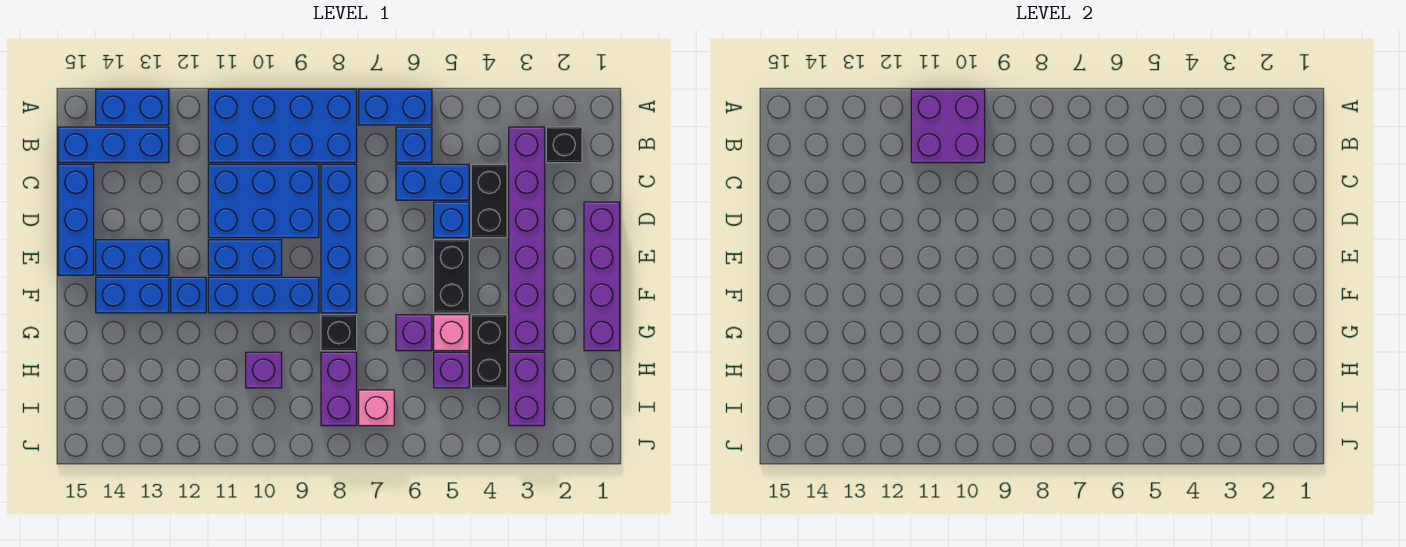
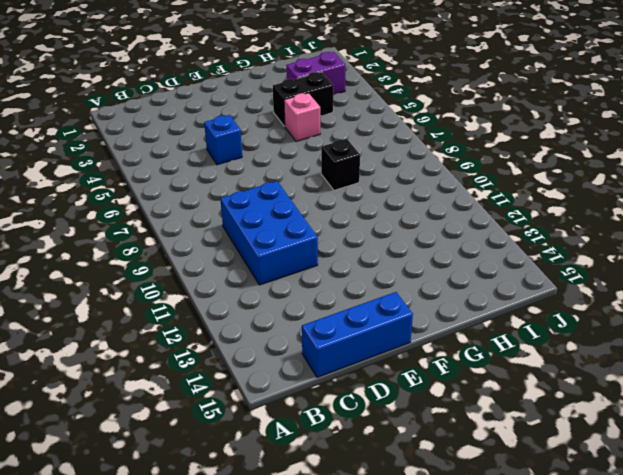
none -> blue brick A6:A7 level 1
none -> blue brick A8:B11 level 1
none -> blue brick A13:A14 level 1
none -> black brick B2 level 1

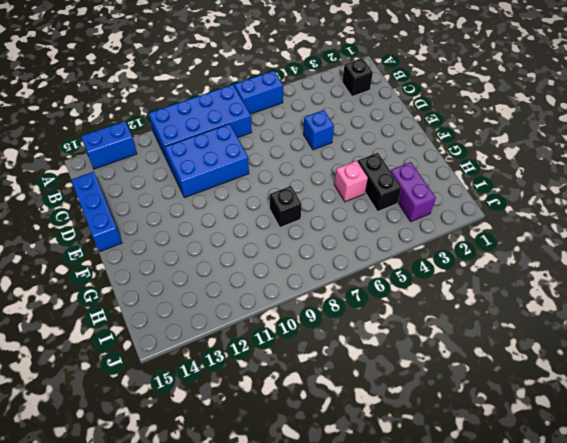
none -> purple brick B3:G3 level 1
none -> blue brick B6 level 1
none -> blue brick B13:B15 level 1
none -> black brick C4:D4 level 1

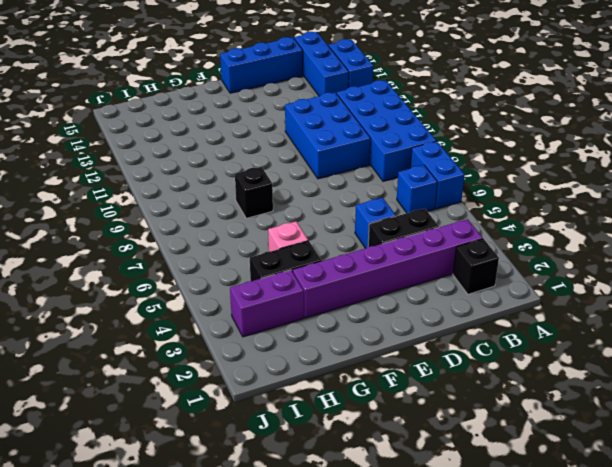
none -> blue brick C5:C6 level 1
none -> blue brick C8:F8 level 1
none -> purple brick D1:G1 level 1
none -> black brick E5:F5 level 1

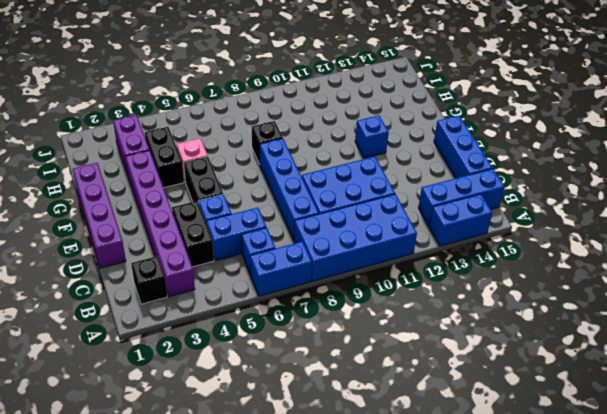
none -> blue brick E10:E11 level 1
none -> blue brick E13:E14 level 1
none -> blue brick F9:F11 level 1
none -> blue brick F13:F14 level 1

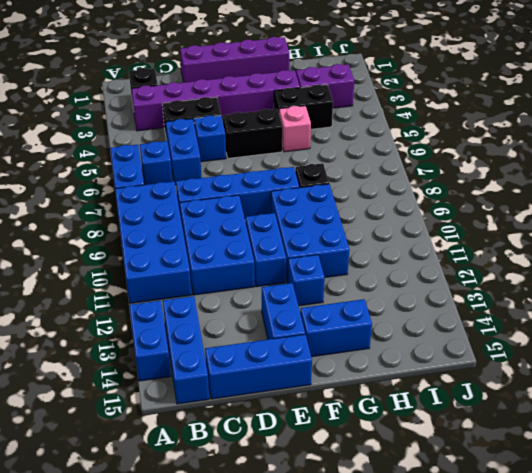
blue brick F9:G11 level 1 -> blue brick F9:F11 level 1
blue brick F14:G14 level 1 -> blue brick F13:F14 level 1
none -> purple brick G6 level 1
none -> purple brick H5 level 1
none -> purple brick H8:I8 level 1
none -> purple brick H10 level 1

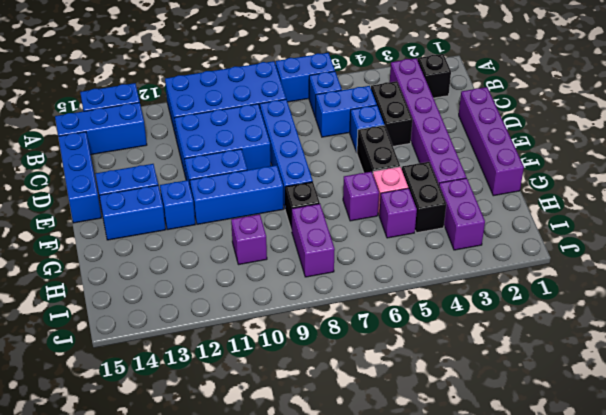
none -> pink brick I7 level 1
none -> purple brick A10:B11 level 2

